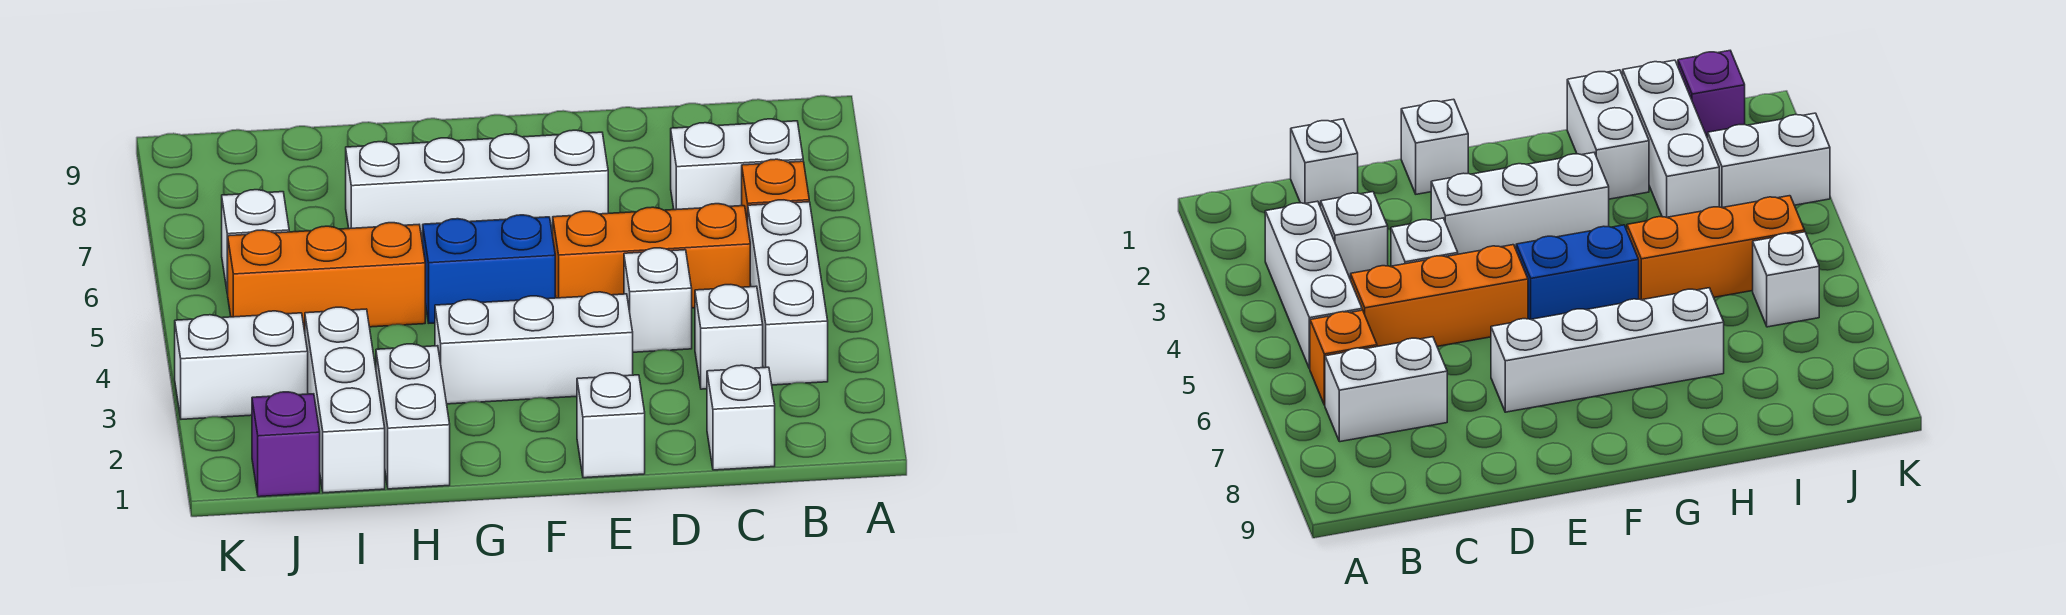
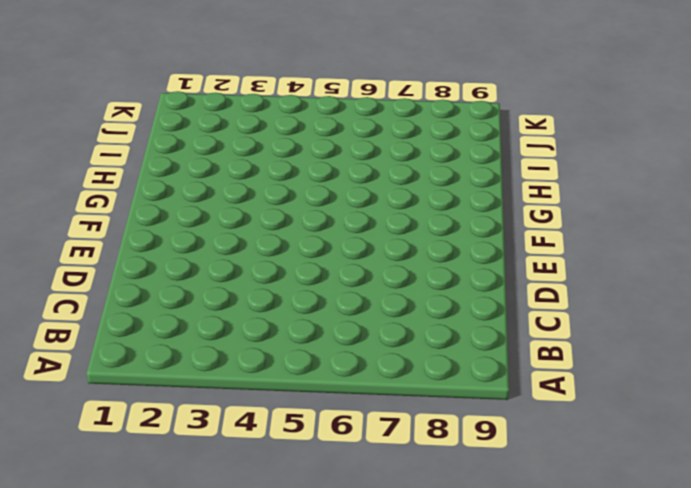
none -> white brick B3:B5 level 1
none -> orange brick B6 level 1
none -> white brick B7:C7 level 1

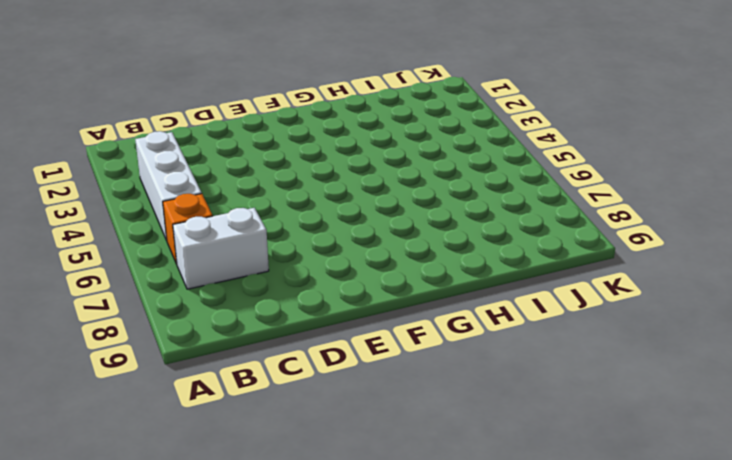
none -> white brick C1 level 1
none -> white brick C3 level 1
none -> orange brick C5:E5 level 1

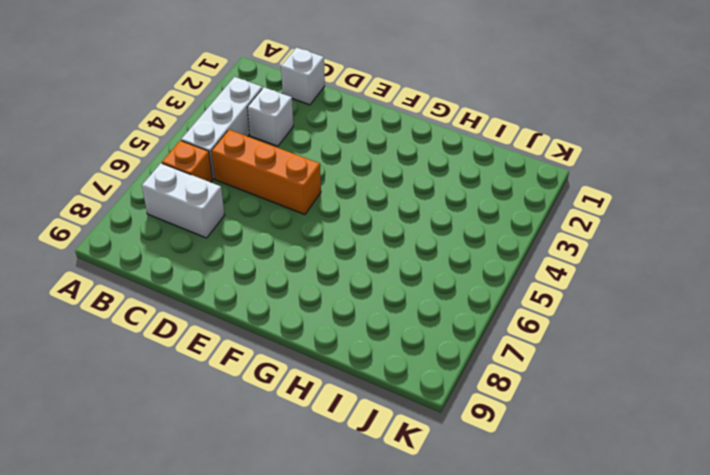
none -> white brick D4 level 1
none -> white brick E1 level 1
none -> white brick E3:G3 level 1

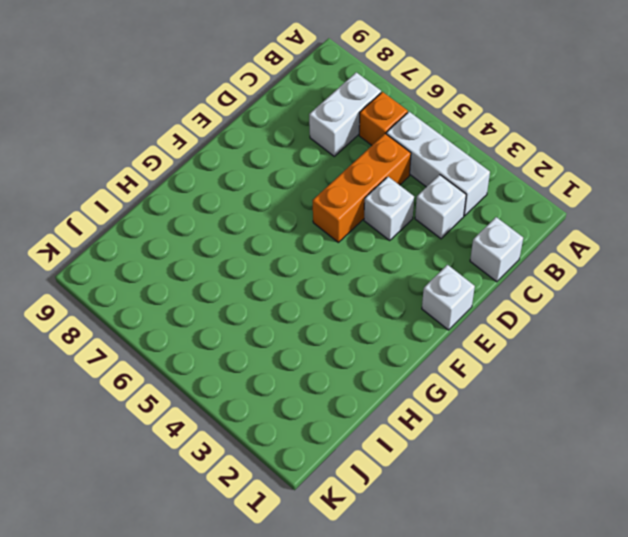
none -> white brick E3:G3 level 1
none -> white brick E7:H7 level 1
none -> blue brick F5:G5 level 1

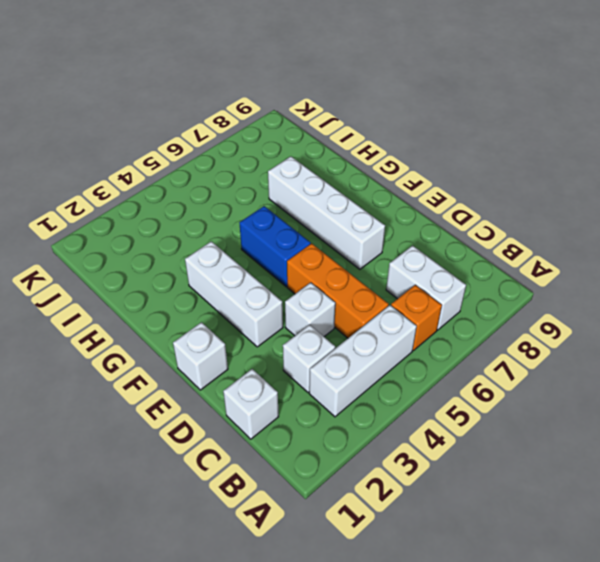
none -> white brick H1:H2 level 1
none -> orange brick H5:J5 level 1
none -> white brick I1:I3 level 1

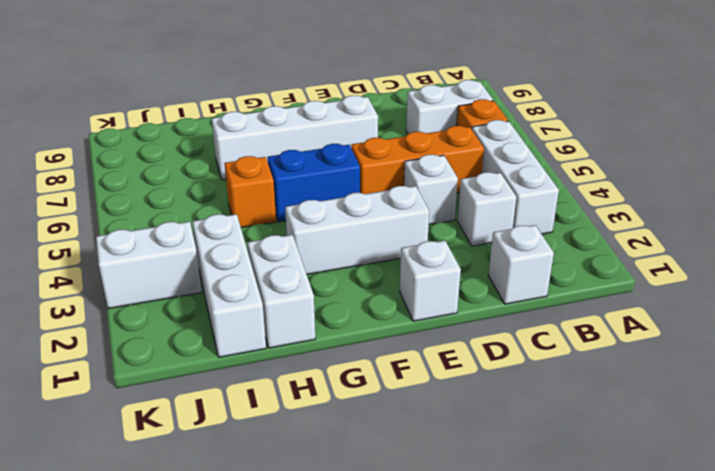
orange brick H5 level 1 -> orange brick H5:J5 level 1
none -> purple brick J1 level 1
none -> white brick J6 level 1

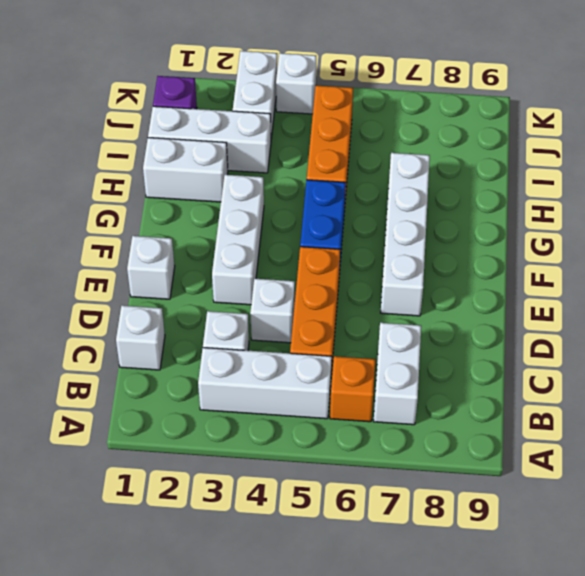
white brick K4 level 1 -> white brick J6 level 1

